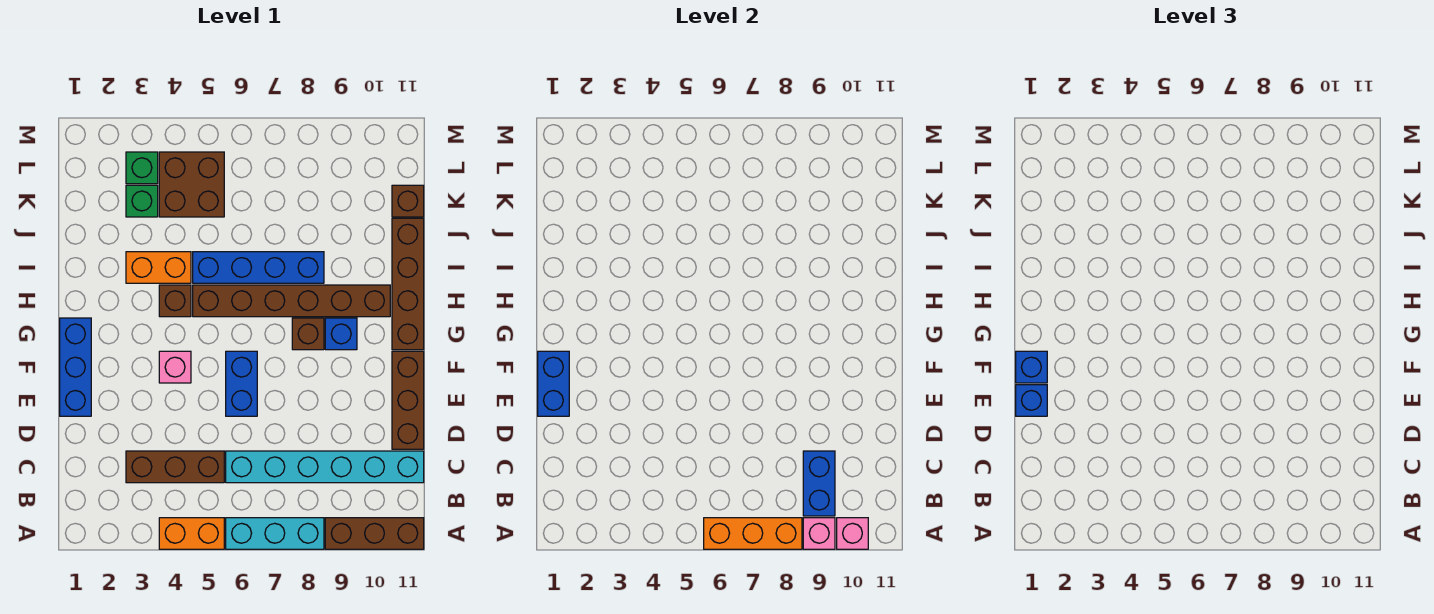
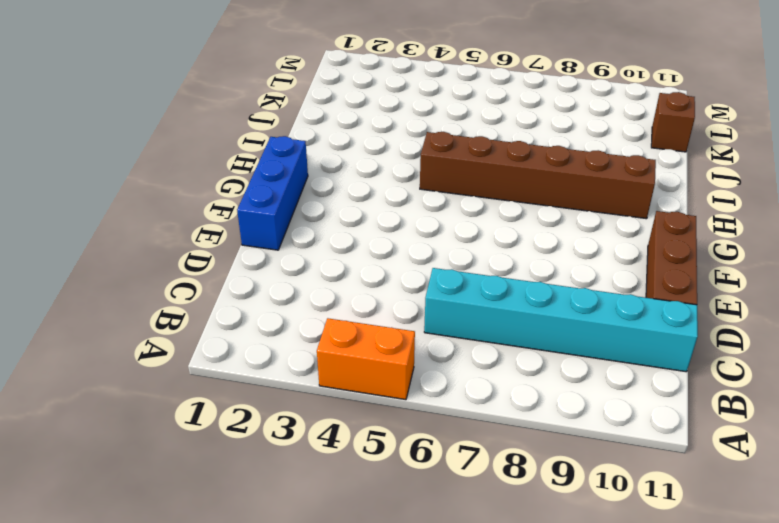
none -> cyan brick A6:A8 level 1
none -> brown brick A9:A11 level 1
none -> brown brick C3:C5 level 1

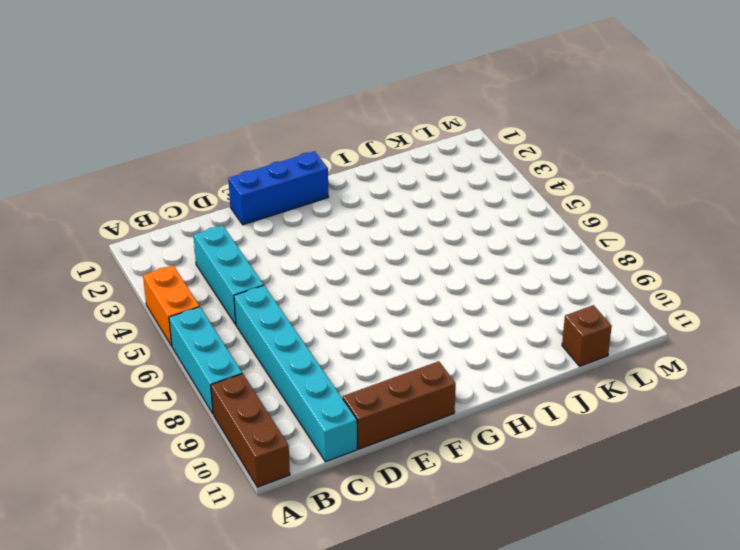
cyan brick C3:C5 level 1 -> brown brick C3:C5 level 1
none -> blue brick E6:F6 level 1
none -> pink brick F4 level 1
none -> brown brick G8 level 1

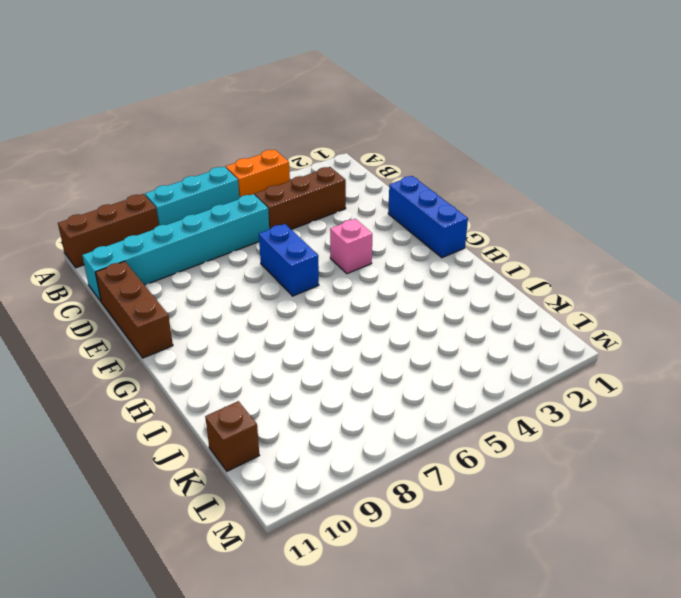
none -> brown brick G8 level 1
none -> blue brick G9 level 1
none -> brown brick G11:J11 level 1

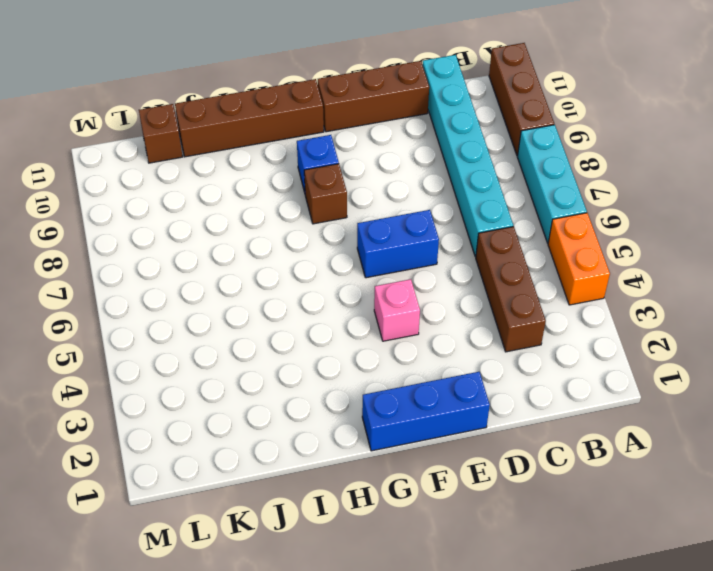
none -> brown brick H4 level 1
none -> brown brick H5:H10 level 1
none -> orange brick I3:I4 level 1

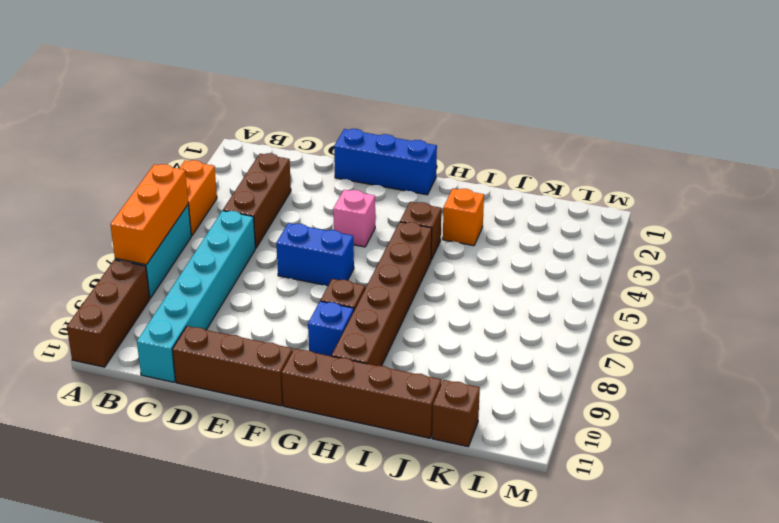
orange brick I3 level 1 -> orange brick I3:I4 level 1
none -> blue brick I5:I8 level 1
none -> green brick K3 level 1
none -> brown brick K4:L5 level 1

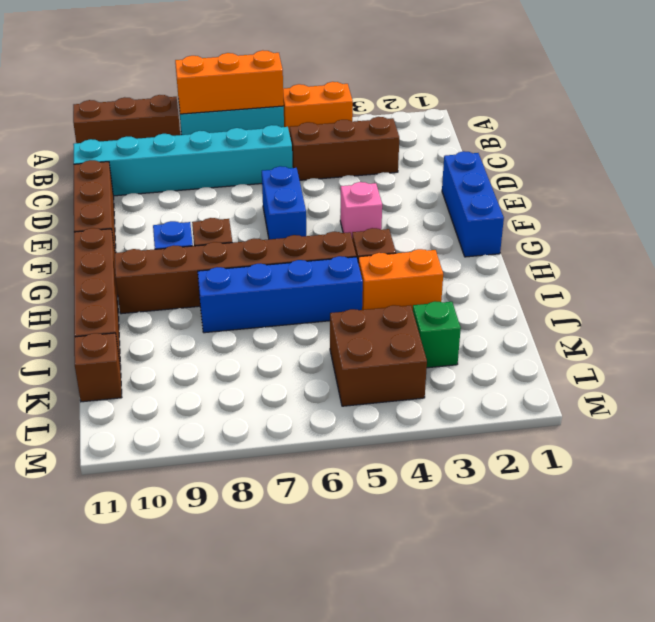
none -> green brick L3 level 1
none -> pink brick A9 level 2
none -> pink brick A10 level 2

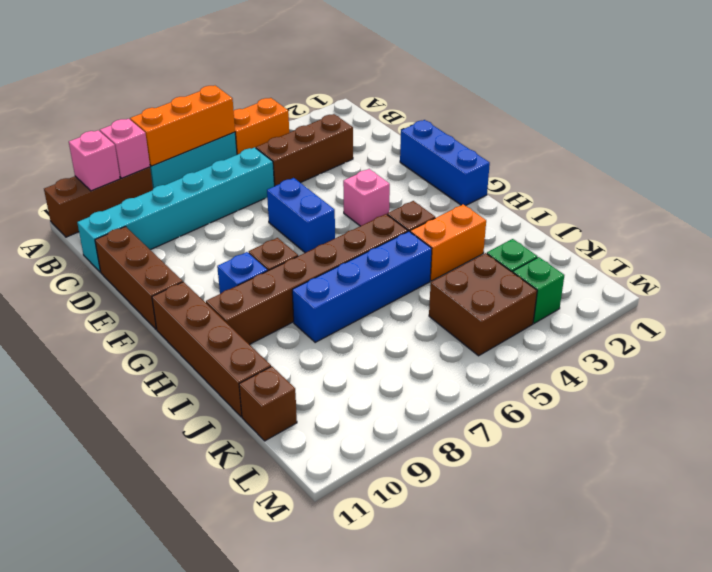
none -> blue brick B9:C9 level 2
none -> blue brick E1:F1 level 2
none -> blue brick E1 level 3

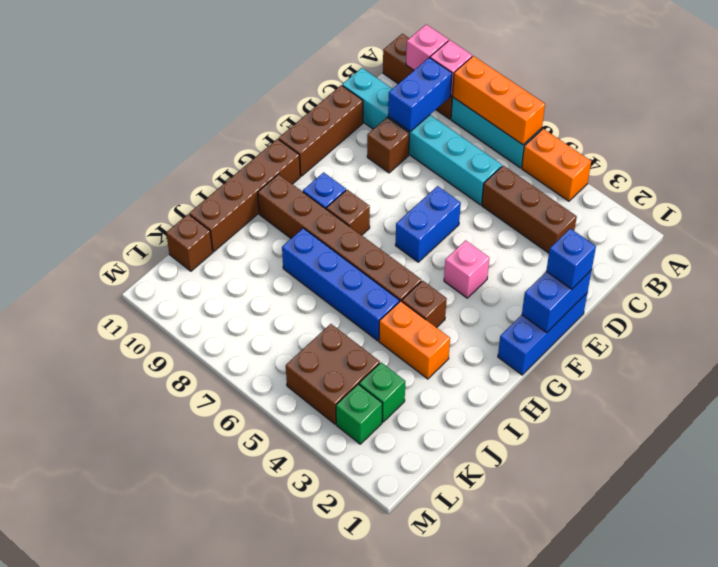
brown brick D9 level 1 -> none
none -> blue brick F1 level 3

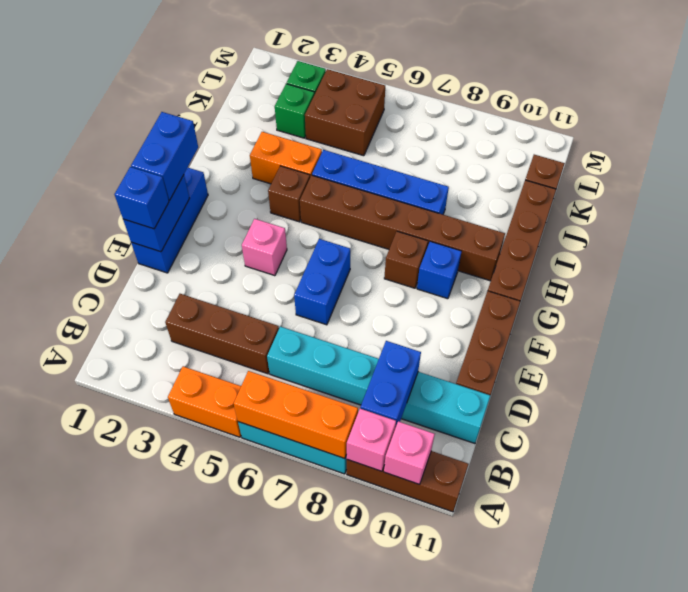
blue brick F1:G1 level 3 -> blue brick F1 level 3

